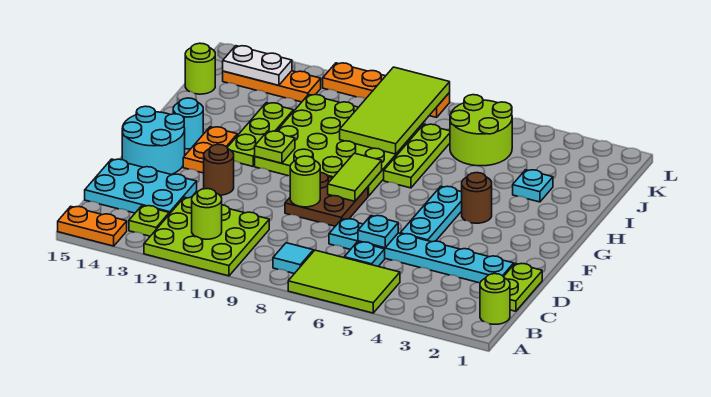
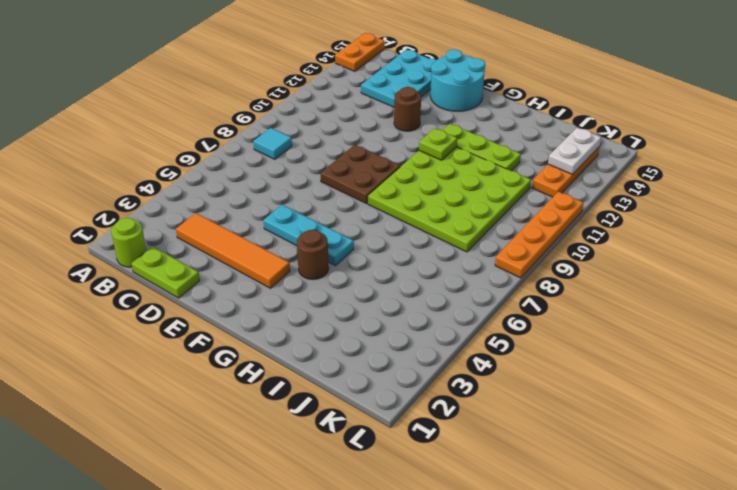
orange tile C3:F3 level 1 -> cyan plate D2:D7 level 1
none -> lime tile A5:B7 level 1
none -> lime plate A10:C12 level 1
none -> lime plate B13 level 1
none -> cyan plate C6 level 1

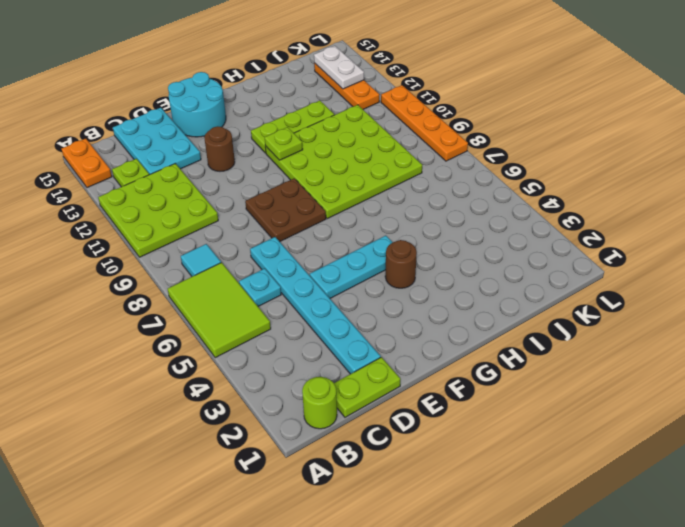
none -> orange plate F13:G13 level 1
none -> cyan round brick G14 level 1
none -> lime plate H7:J7 level 1
none -> cyan plate I3 level 1

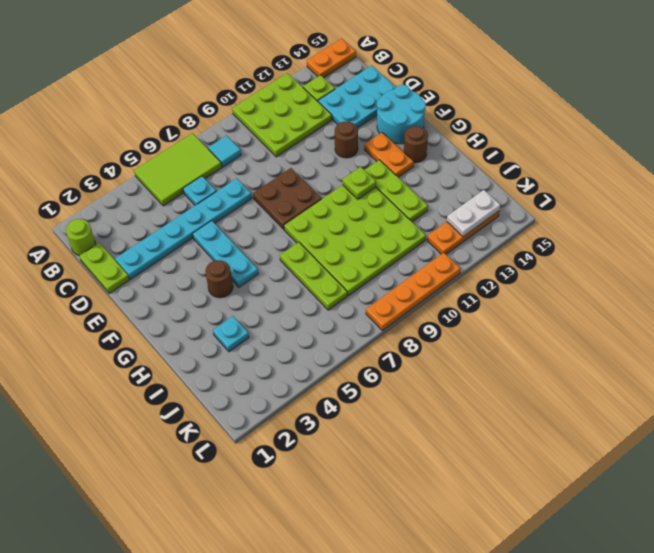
brown round brick G14 level 1 -> cyan round brick G14 level 1
none -> lime round brick J5:K6 level 1
none -> lime round brick J15 level 1
none -> lime round brick B11 level 2
none -> cyan plate D6 level 2

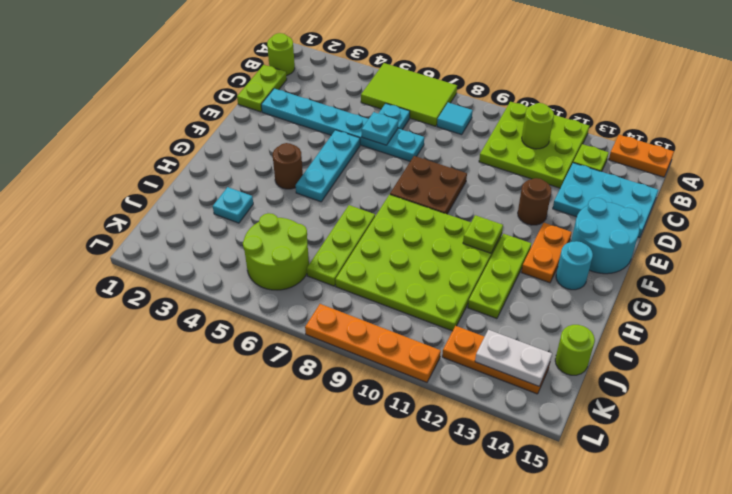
none -> lime round brick E9 level 2
none -> lime tile F8:G8 level 2
none -> lime tile I8:L9 level 2

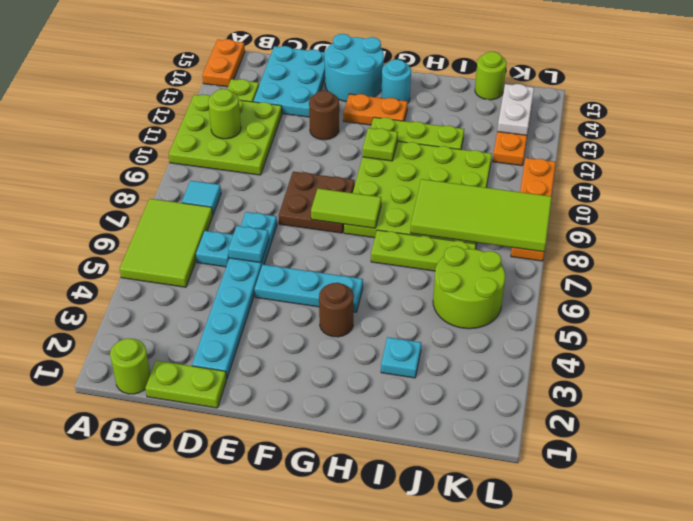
none -> lime round brick E9 level 2

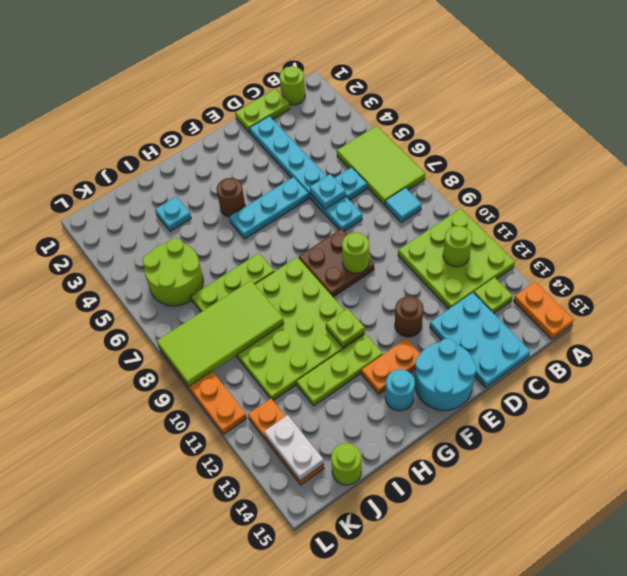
none -> lime tile F8:G8 level 2

